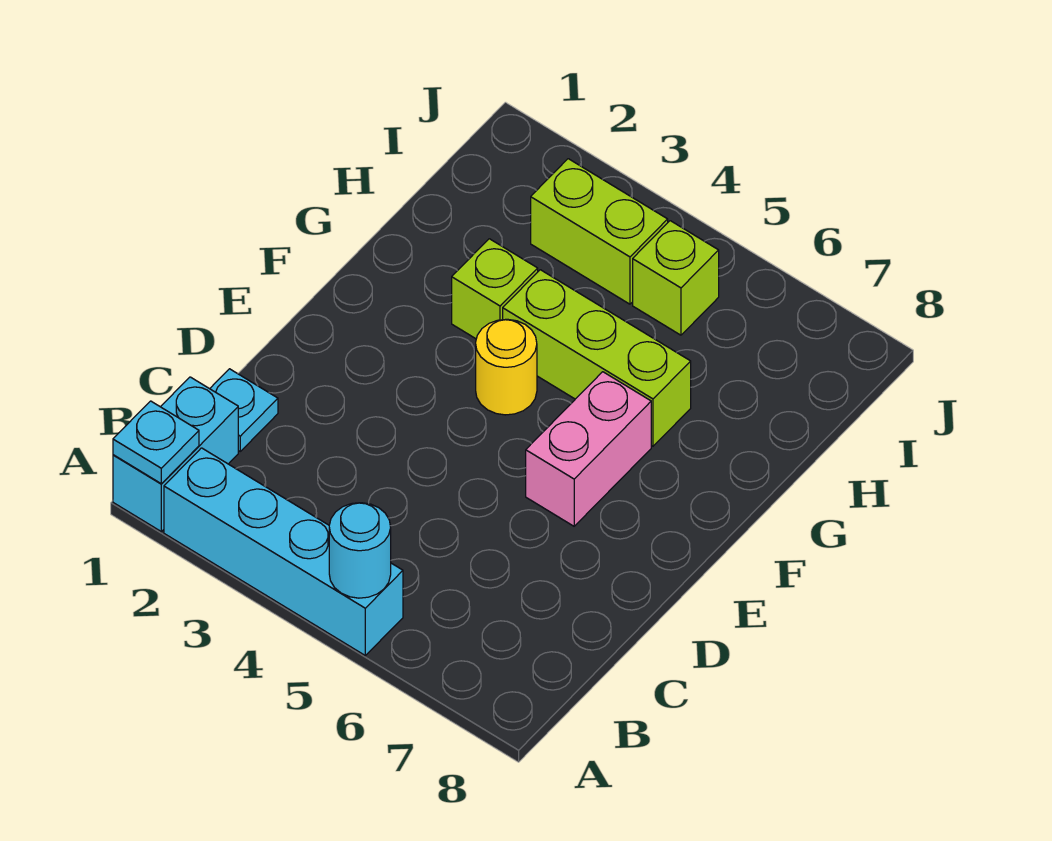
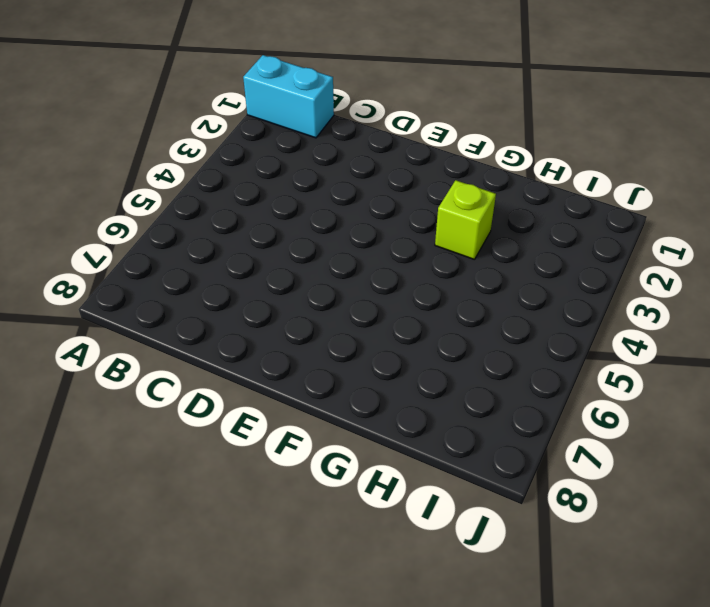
none -> cyan brick A2:A5 level 1
none -> cyan plate C1 level 1

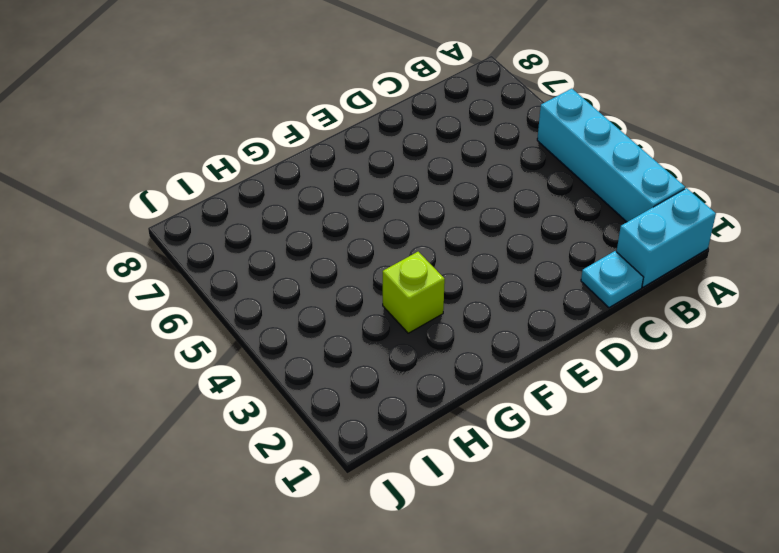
none -> pink brick E6:F6 level 1
none -> yellow round brick F4 level 1

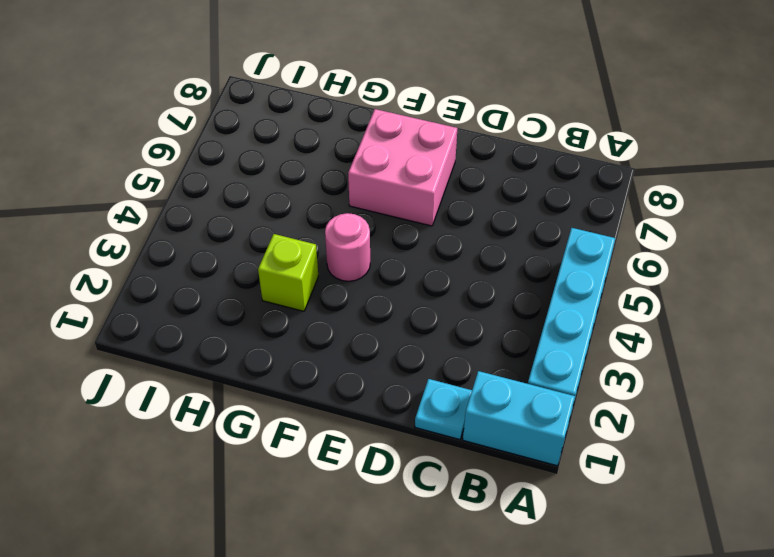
pink brick E6:F7 level 1 -> pink brick E6:F6 level 1
pink round brick F4 level 1 -> yellow round brick F4 level 1
none -> lime brick G4:G6 level 1
none -> lime brick I3:I4 level 1

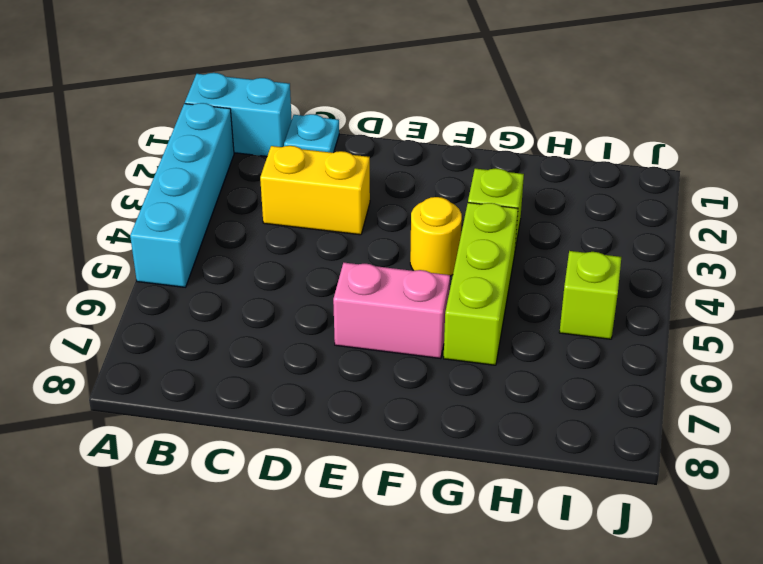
yellow brick C3:D3 level 1 -> none
none -> lime brick I3:I4 level 1
none -> cyan plate A1 level 2

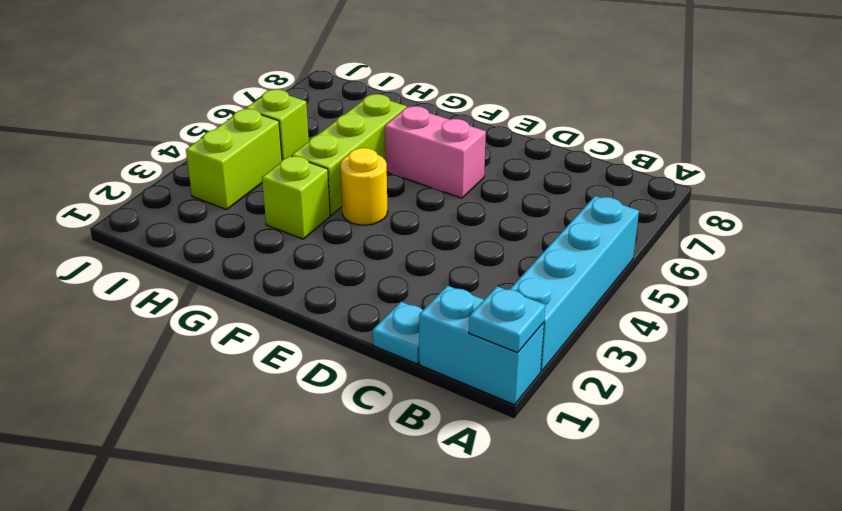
none -> cyan round brick A5 level 2

